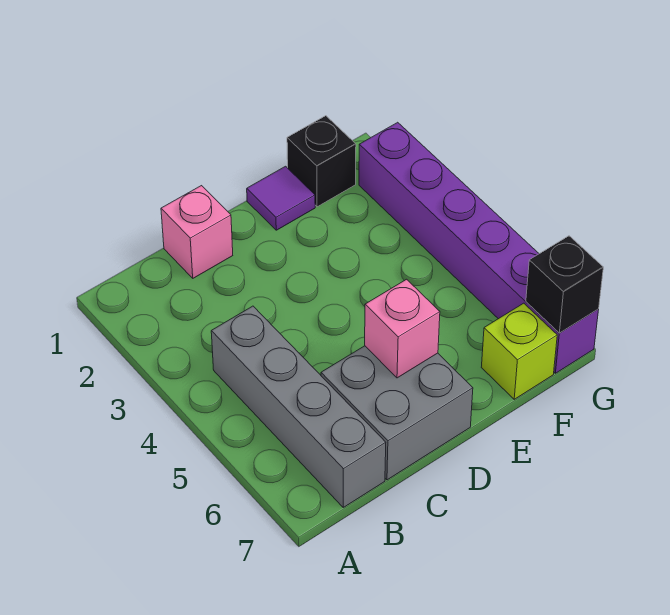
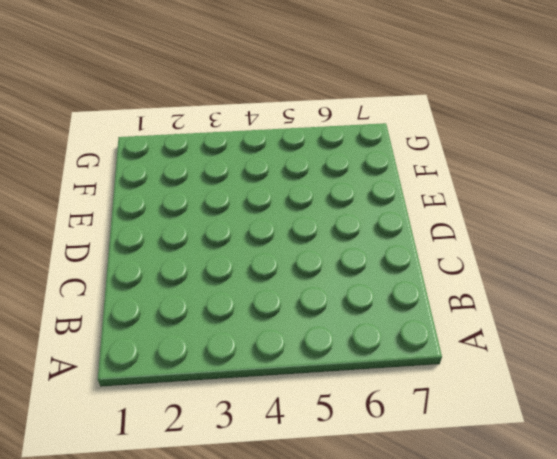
none -> grey brick B4:B7 level 1
none -> pink brick C1 level 1

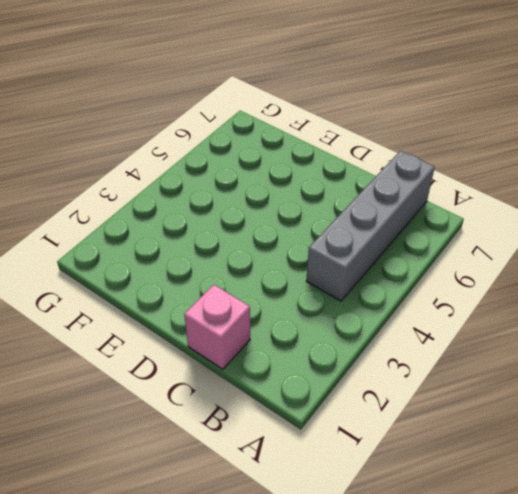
none -> grey brick C6:D7 level 1
none -> purple tile E1 level 1

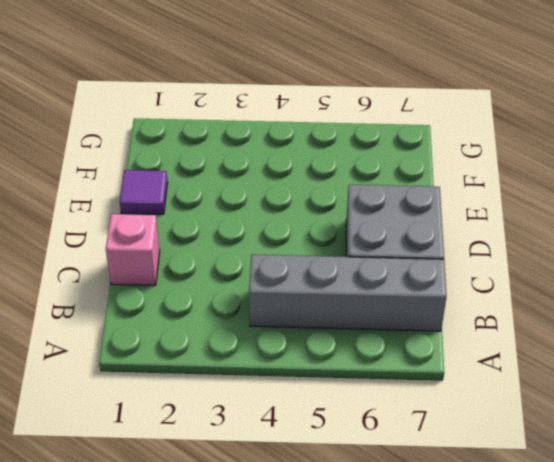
none -> black brick F1 level 1
none -> lime brick F7 level 1

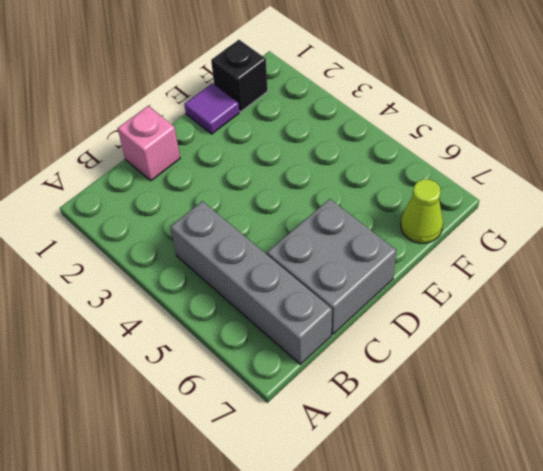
lime cone F7 level 1 -> lime brick F7 level 1
none -> purple brick G2:G7 level 1
none -> pink brick D6 level 2

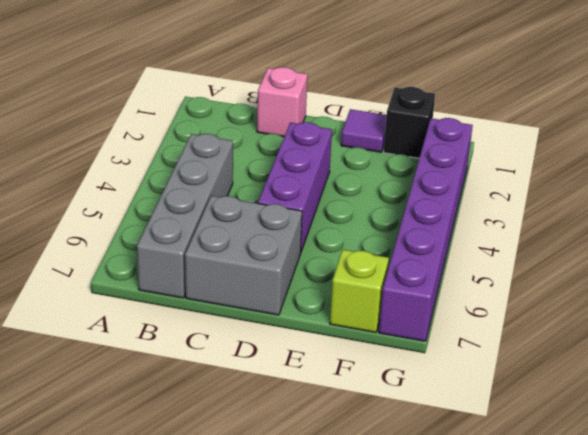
purple brick D3:D5 level 1 -> none
none -> pink brick D6 level 2
none -> black brick G7 level 2

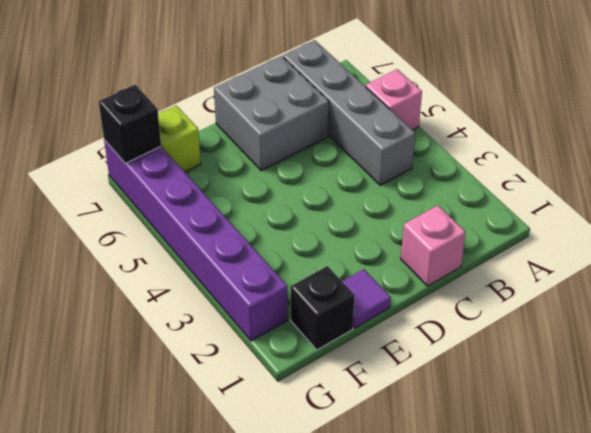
pink brick A5 level 1 -> pink brick D6 level 2

